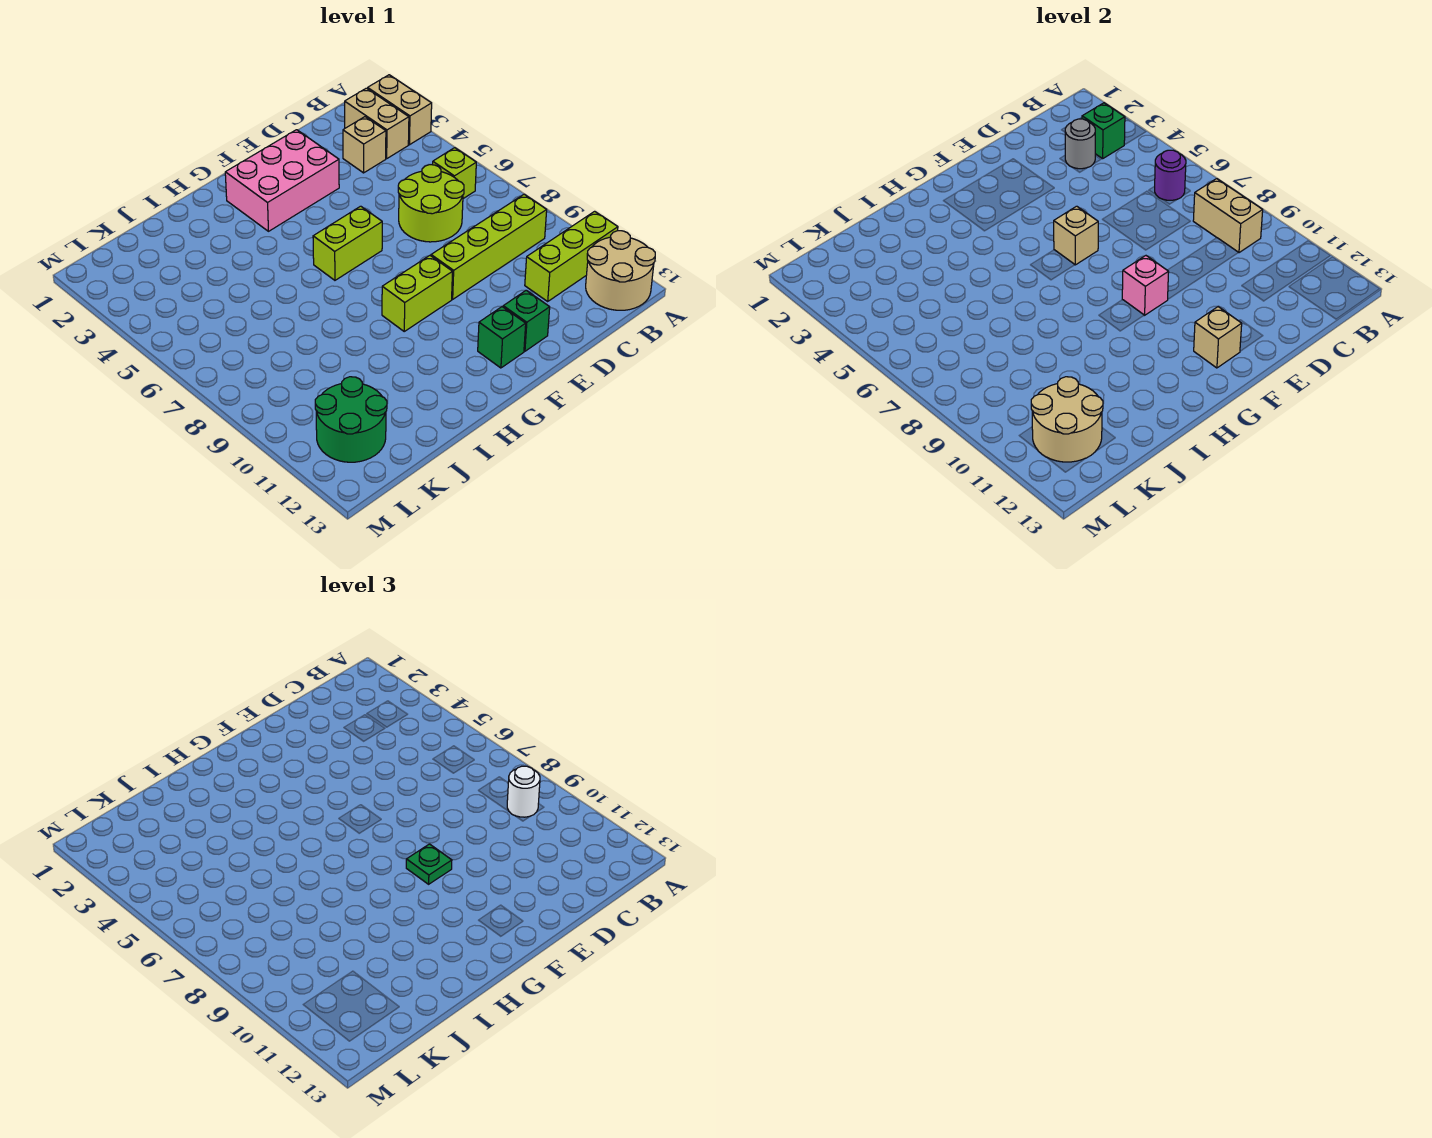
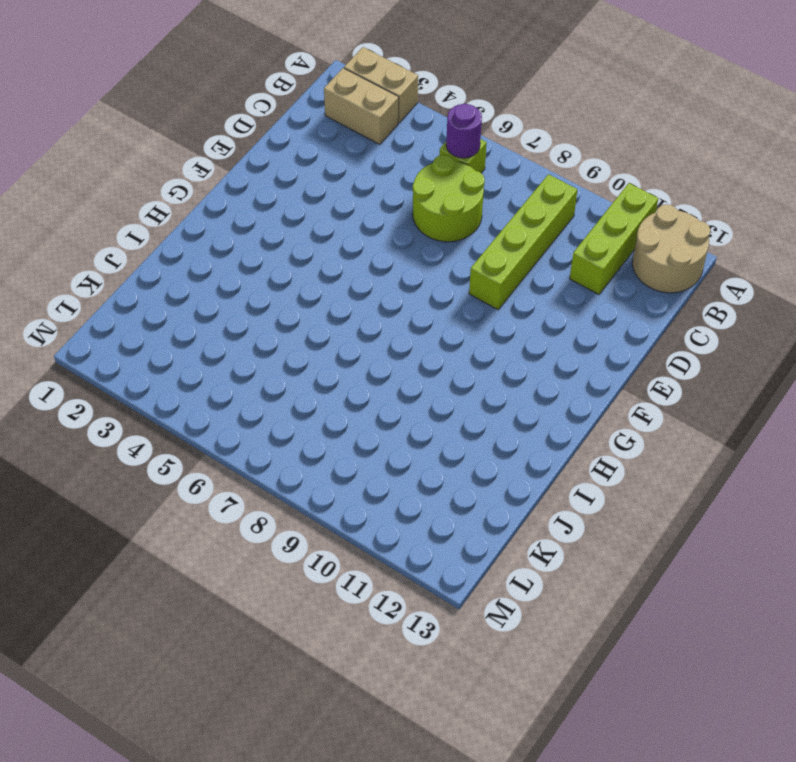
none -> tan brick C3 level 1
none -> pink brick E2:G3 level 1
none -> green brick E12 level 1

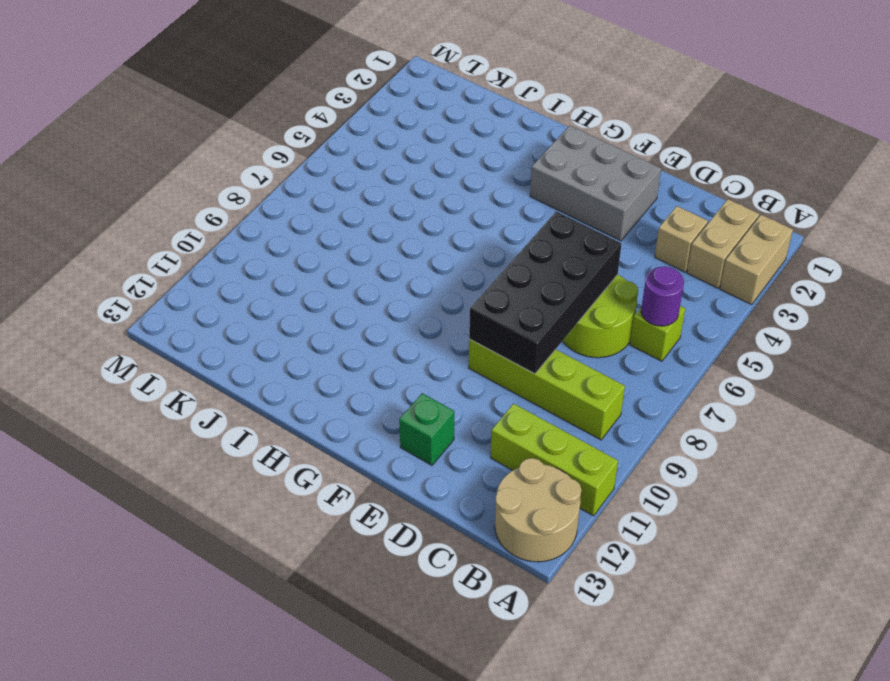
black brick D6:E9 level 2 -> none
grey brick E2:G3 level 1 -> pink brick E2:G3 level 1
none -> lime brick F6:G6 level 1
none -> lime brick F9:G9 level 1
none -> green brick F12 level 1

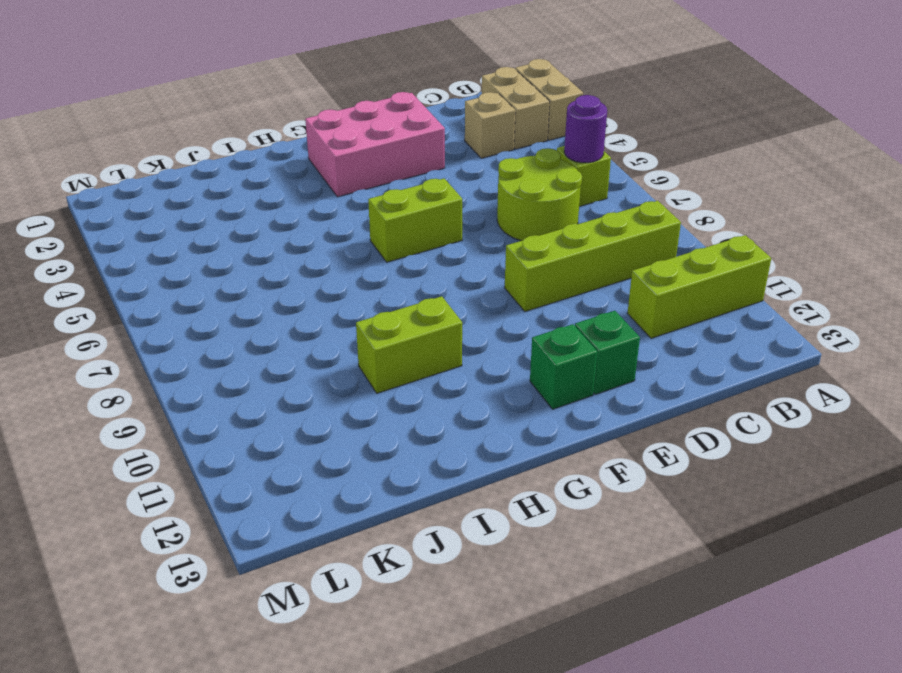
lime brick H10:I10 level 1 -> lime brick F9:G9 level 1
none -> tan round brick A12:B13 level 1
none -> green round brick K11:L12 level 1
none -> green brick B3 level 2

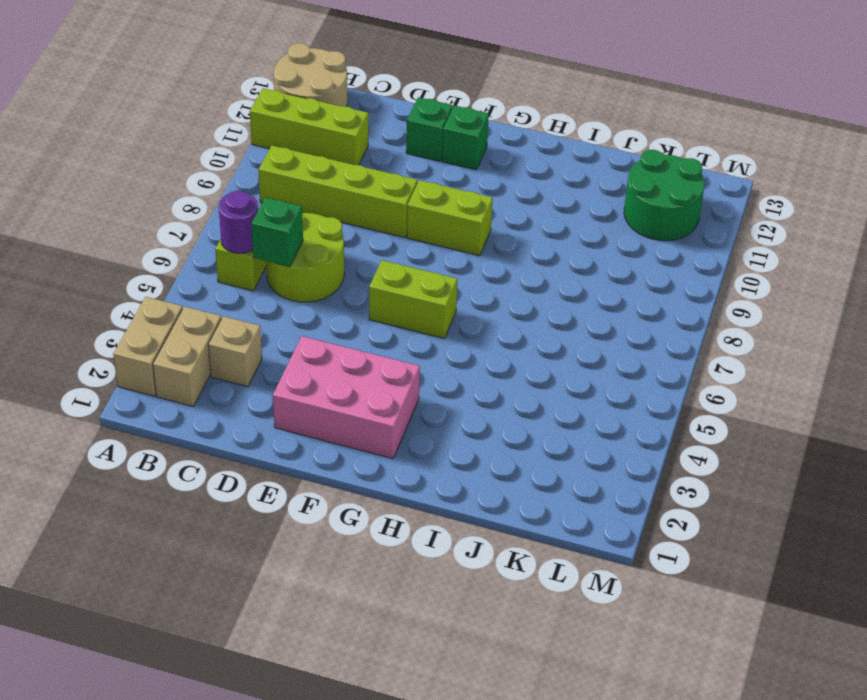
green brick C6 level 2 -> green brick B3 level 2
none -> tan brick B8:B9 level 2
none -> grey round brick C3 level 2
none -> tan brick F6 level 2

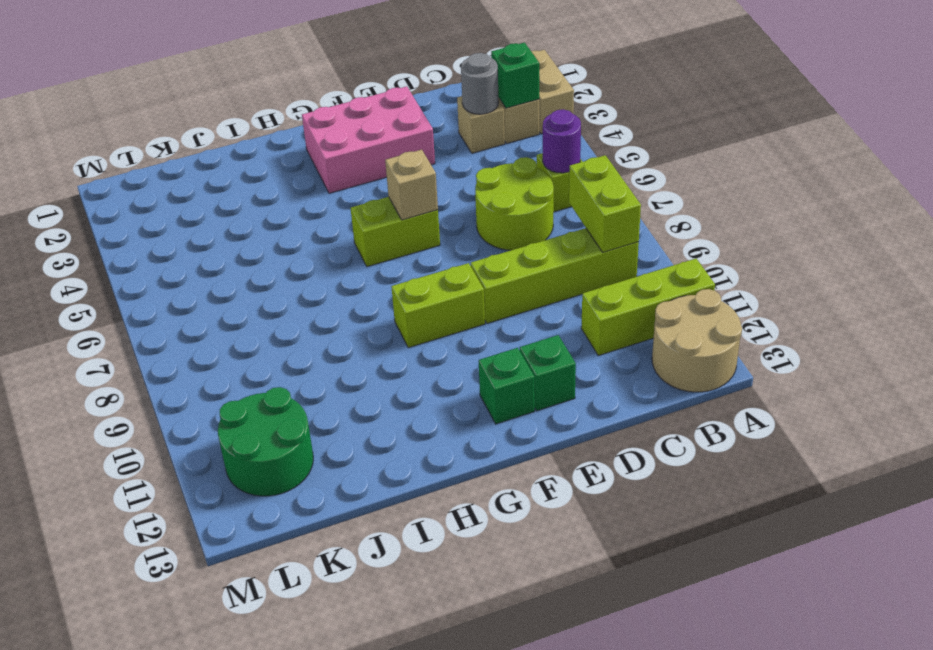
lime brick B8:B9 level 2 -> tan brick B8:B9 level 2
none -> pink brick F9 level 2
none -> tan brick F12 level 2
none -> tan round brick K11:L12 level 2

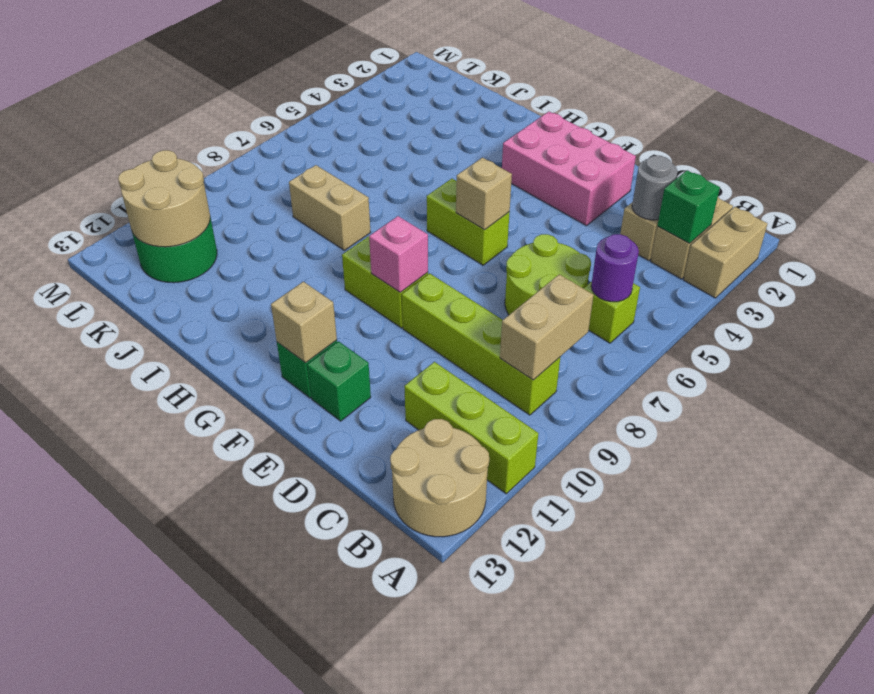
tan brick I8:J8 level 1 -> none
none -> white round brick B9 level 3
none -> green plate F9 level 3

